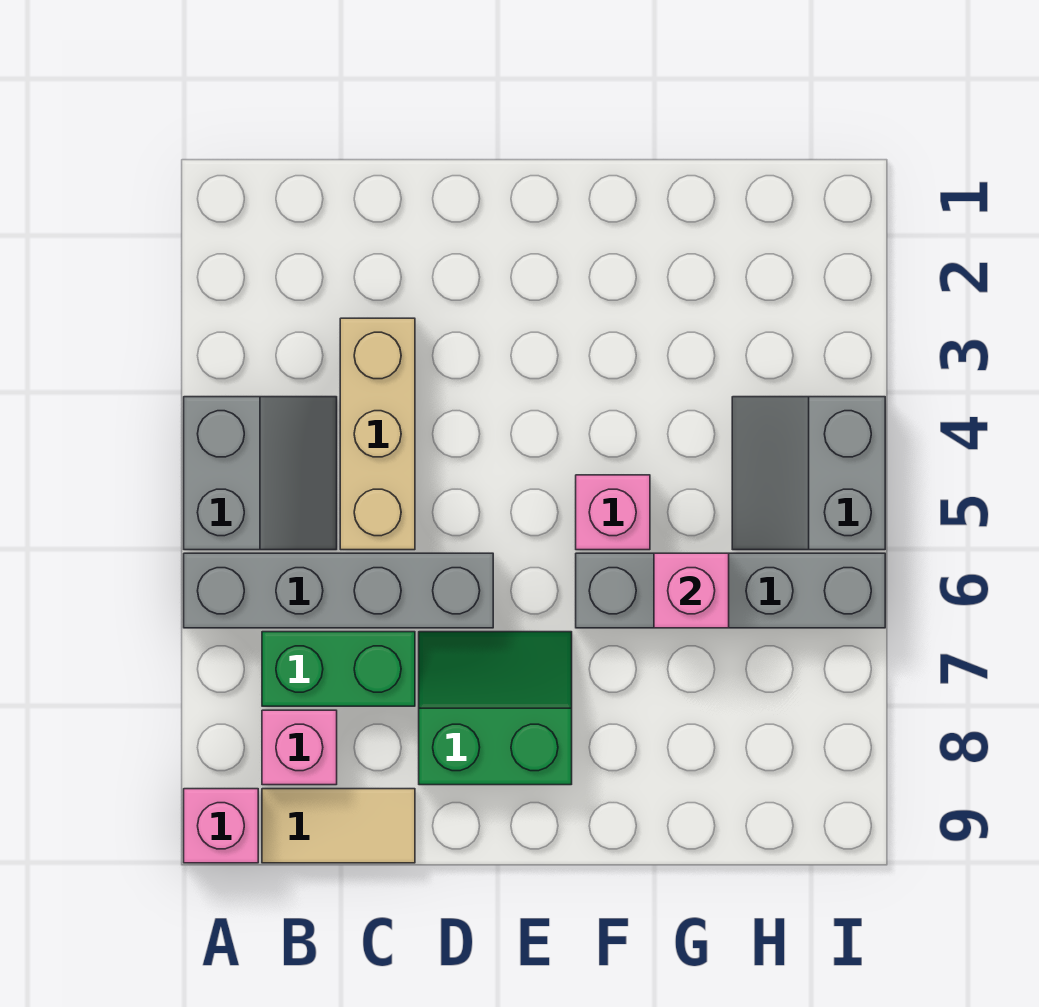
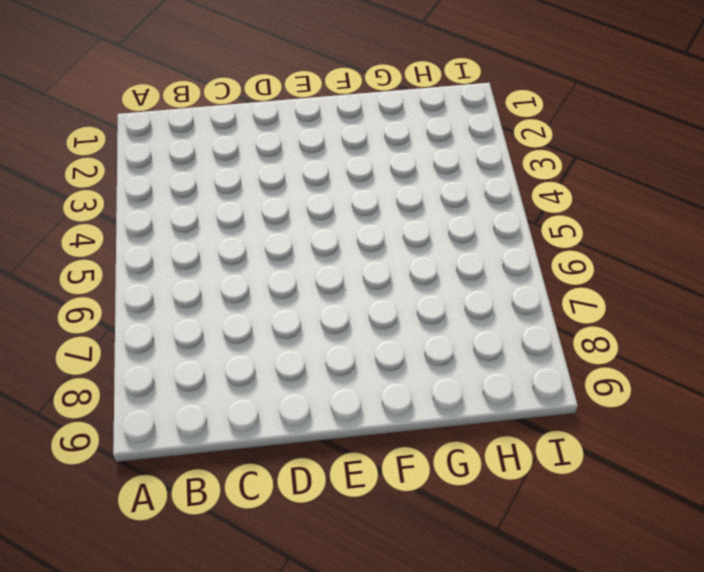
none -> grey slope A4:B5 level 1 top A
none -> grey brick A6:D6 level 1
none -> pink brick A9 level 1

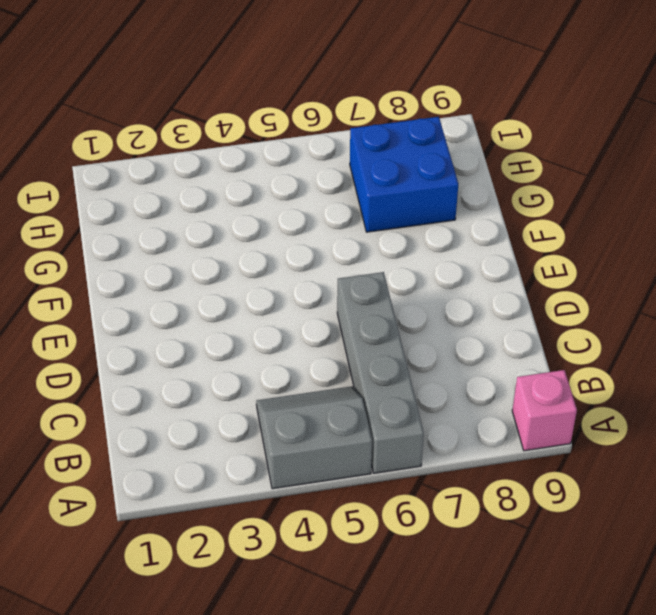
blue brick G7:H8 level 1 -> none
none -> green brick B7:C7 level 1
none -> pink brick B8 level 1
none -> tan tile B9:C9 level 1

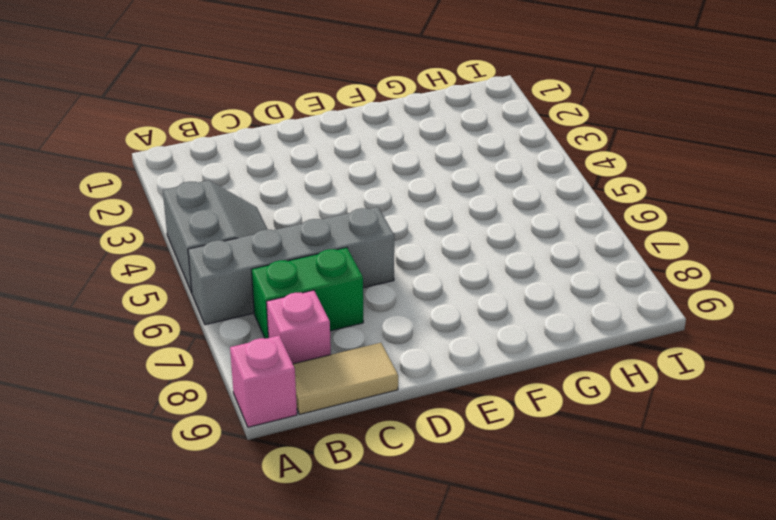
none -> tan brick C3:C5 level 1
none -> green slope D7:E8 level 1 top 8
none -> pink brick F5 level 1

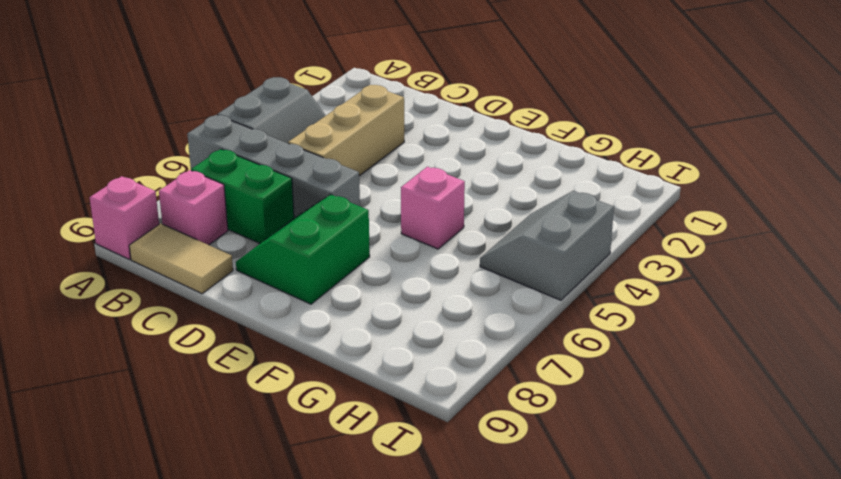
green slope D7:E8 level 1 top E -> green slope D7:E8 level 1 top 8
none -> grey brick F6:I6 level 1
none -> pink brick G6 level 2

